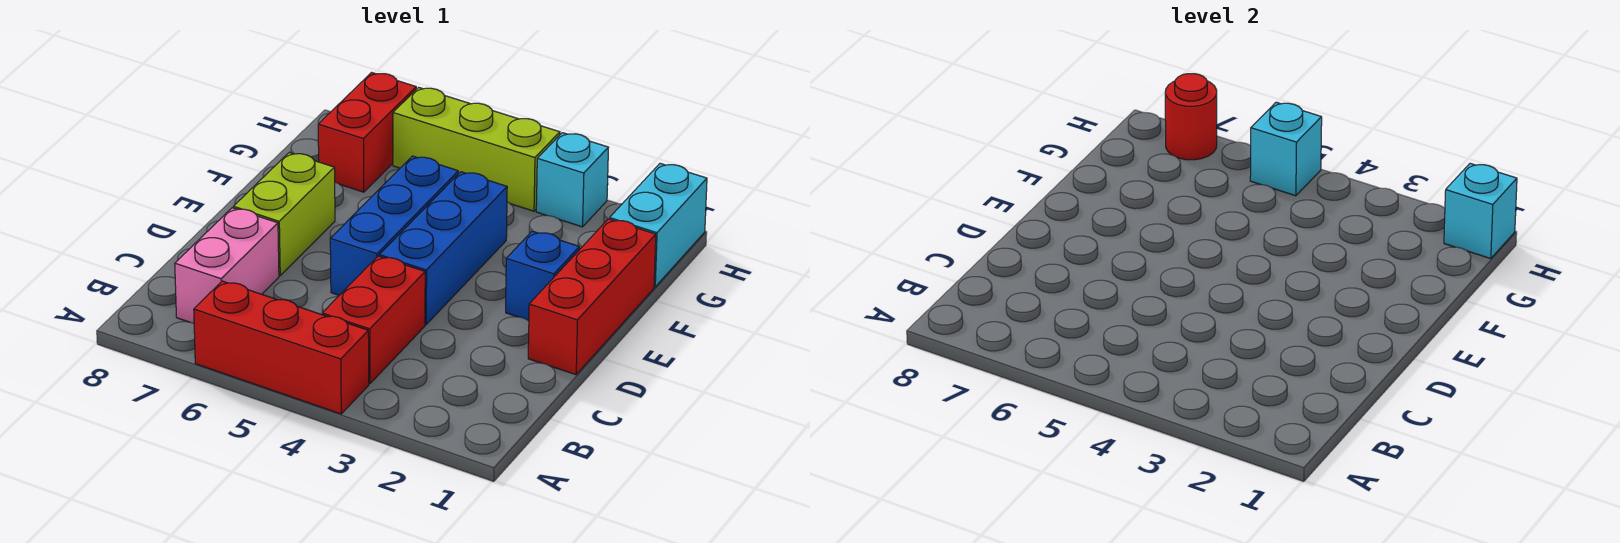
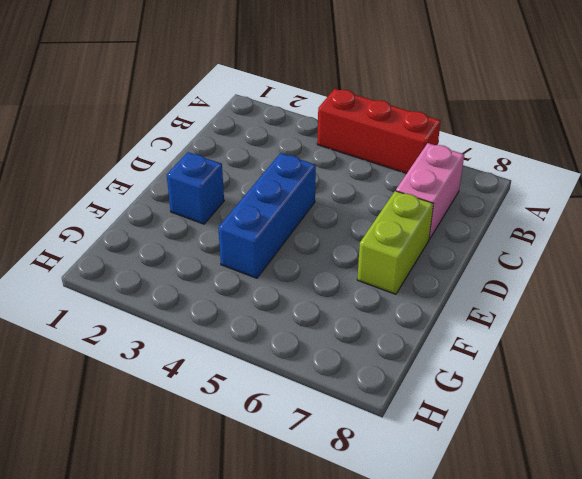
none -> red brick B4:C4 level 1
none -> red brick D1:F1 level 1
none -> blue brick D5:F5 level 1

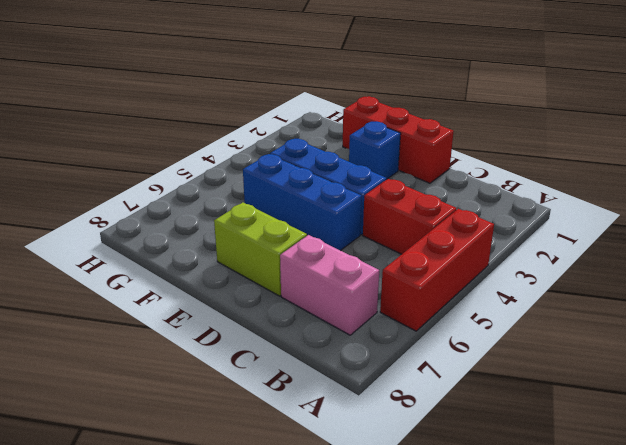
none -> cyan brick G1:H1 level 1
none -> red brick G7:H7 level 1
none -> cyan brick H3 level 1

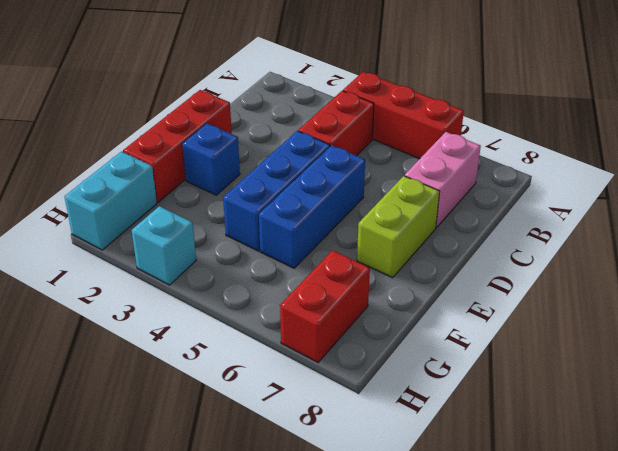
none -> lime brick H4:H6 level 1
none -> cyan brick H1 level 2
none -> cyan brick H5 level 2

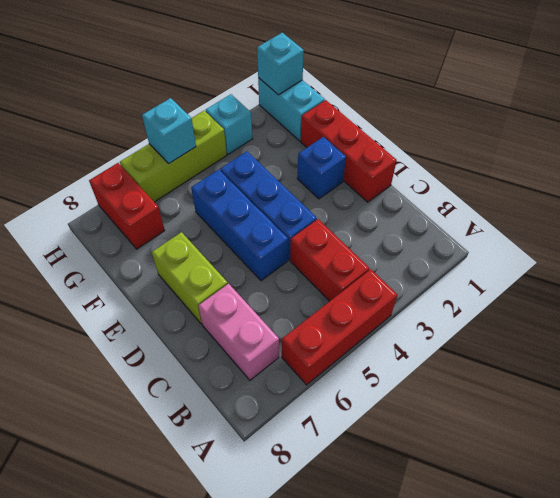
none -> red round brick H7 level 2

